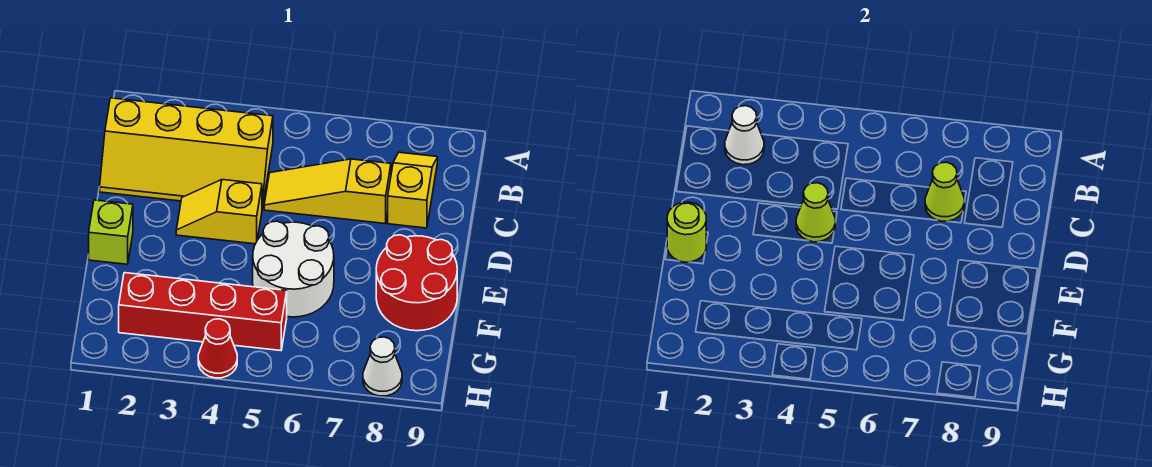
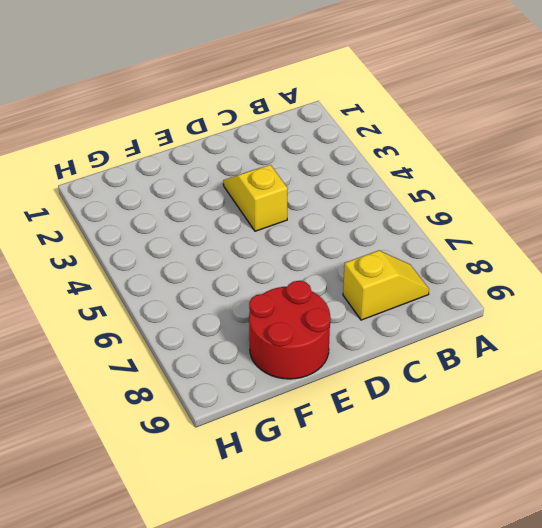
none -> yellow slope B1:C4 level 1 top B
none -> yellow slope C5:C7 level 1 top 7
none -> lime brick E1 level 1

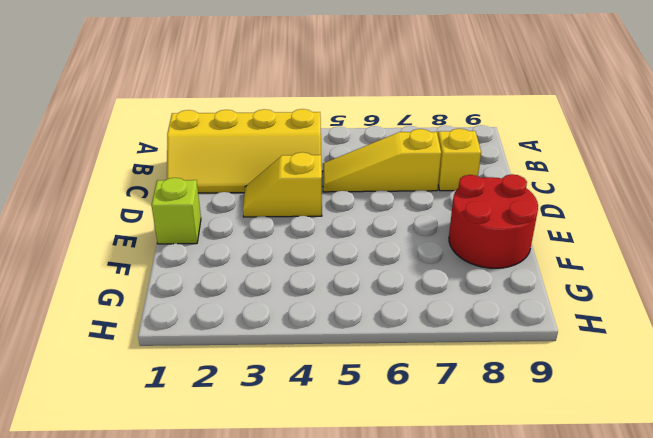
none -> white round brick E5:F6 level 1
none -> red brick G2:G5 level 1
none -> red cone H4 level 1

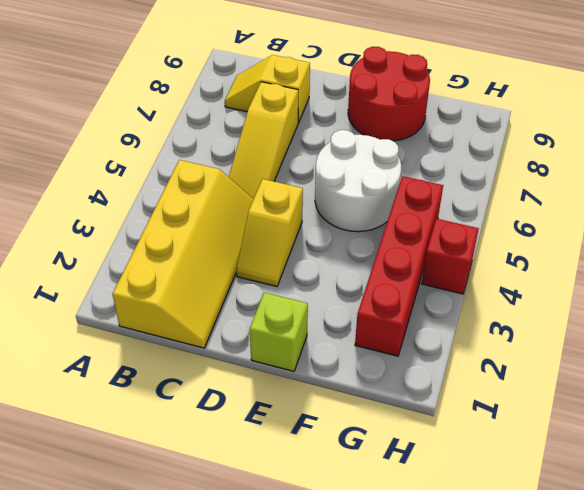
red brick H4 level 1 -> red cone H4 level 1
none -> white cone H8 level 1
none -> white cone B2 level 2
none -> lime cone C7 level 2

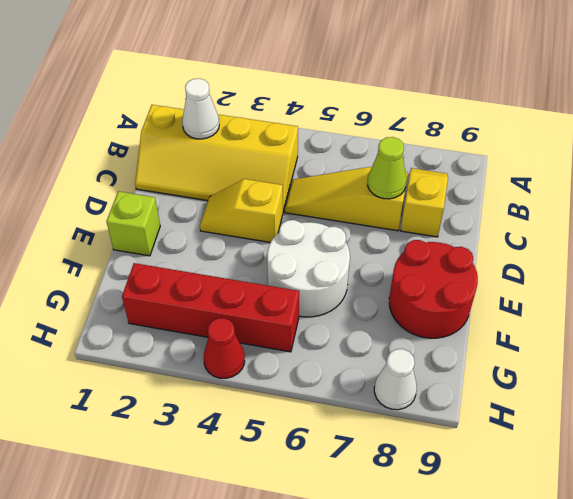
none -> lime cone D4 level 2
none -> lime round brick E1 level 2

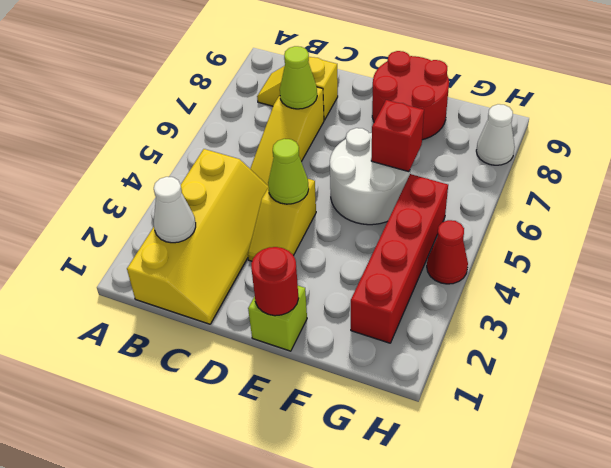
red round brick E1 level 2 -> lime round brick E1 level 2
red brick F6 level 2 -> none

